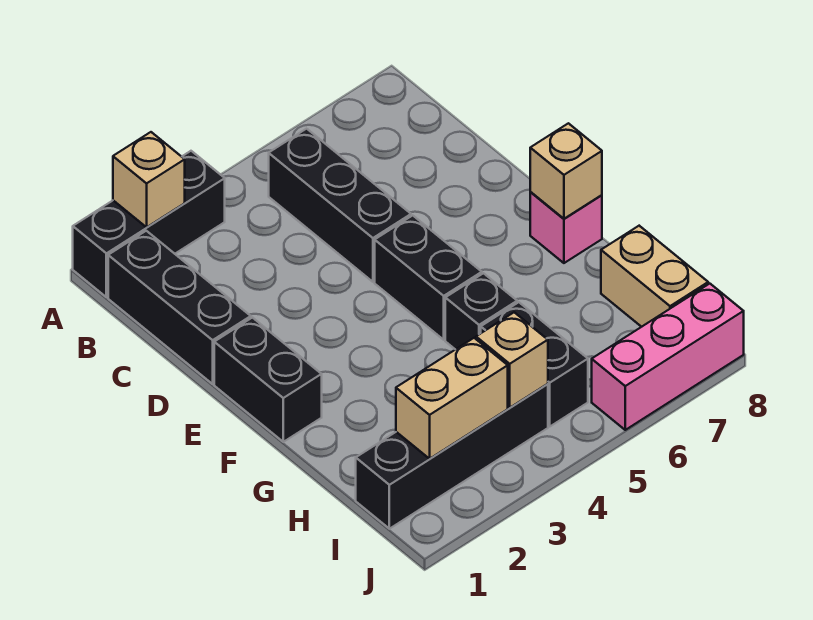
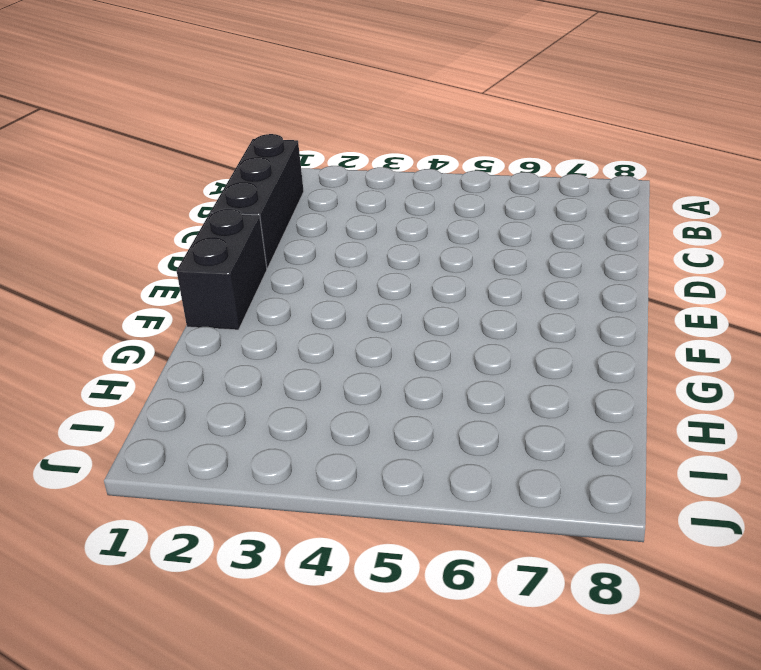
none -> black brick A1:A3 level 1
none -> black brick B5:D5 level 1
none -> black brick E5:F5 level 1

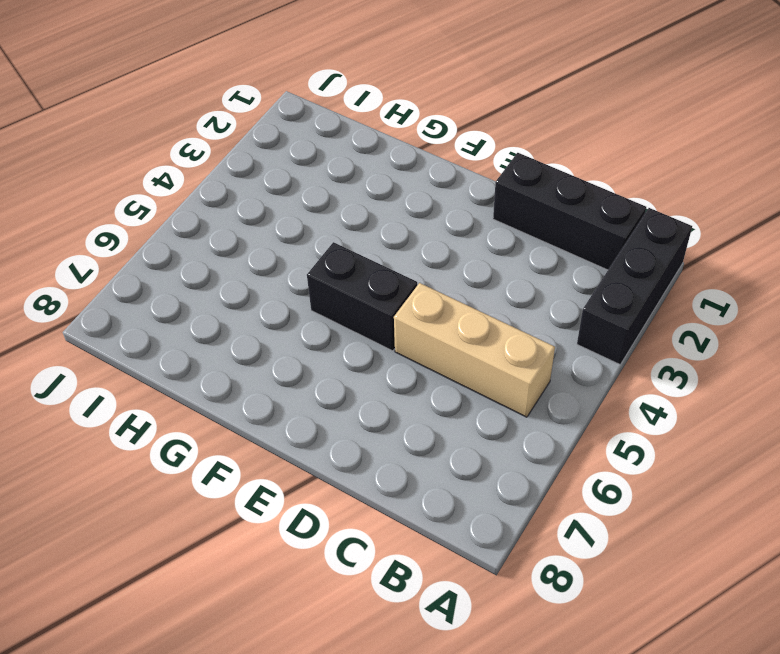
tan brick B5:D5 level 1 -> black brick B5:D5 level 1
none -> black brick E1:F1 level 1
none -> pink brick F8 level 1
none -> black brick G5 level 1

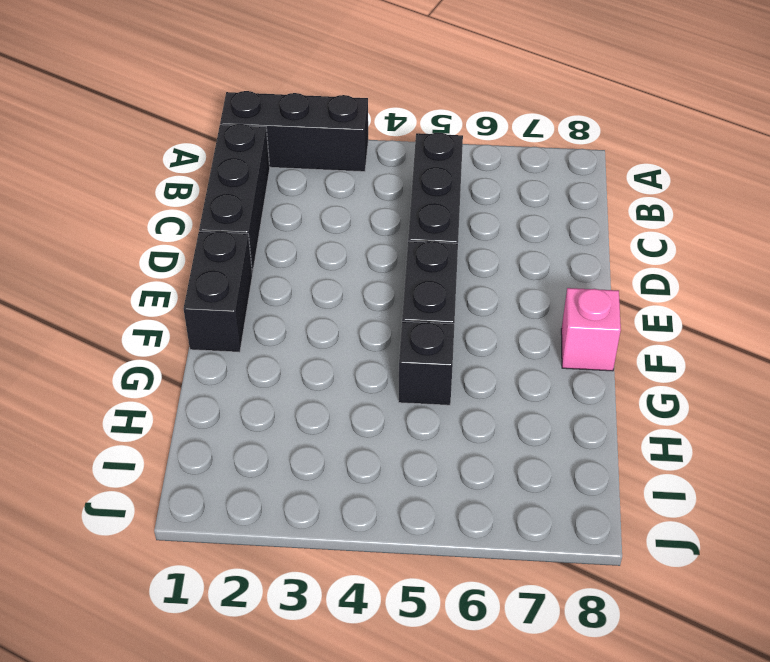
none -> black brick H5:I5 level 1
none -> tan brick H8:I8 level 1
none -> black brick I1:I4 level 1

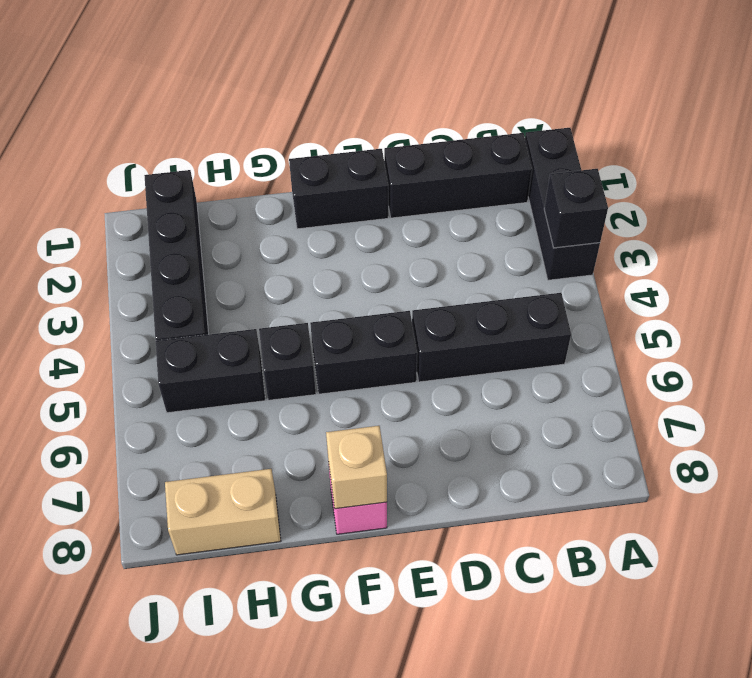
black brick A3 level 2 -> none
none -> pink brick J6:J8 level 1
none -> tan brick A2 level 2
none -> tan brick I2:I3 level 2

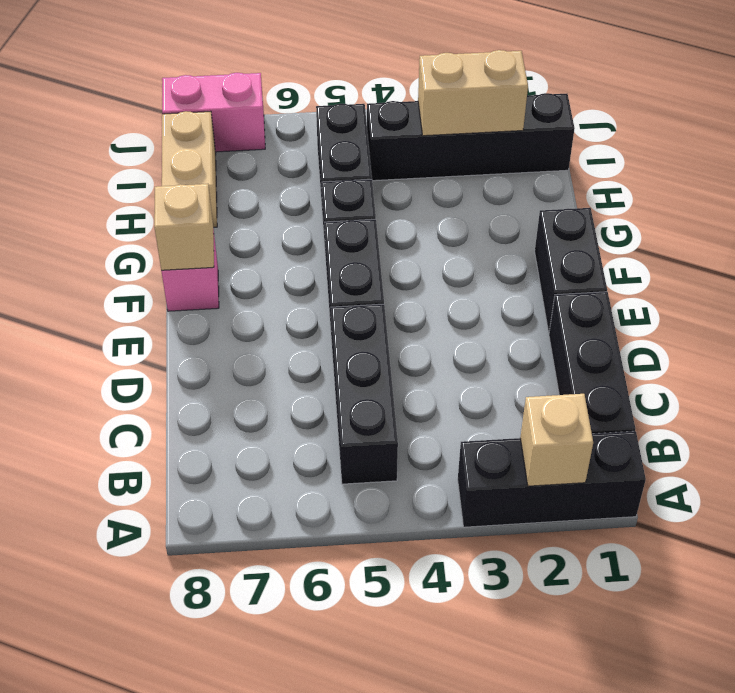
pink brick J7:J8 level 1 -> pink brick J6:J8 level 1
none -> tan brick I4 level 2

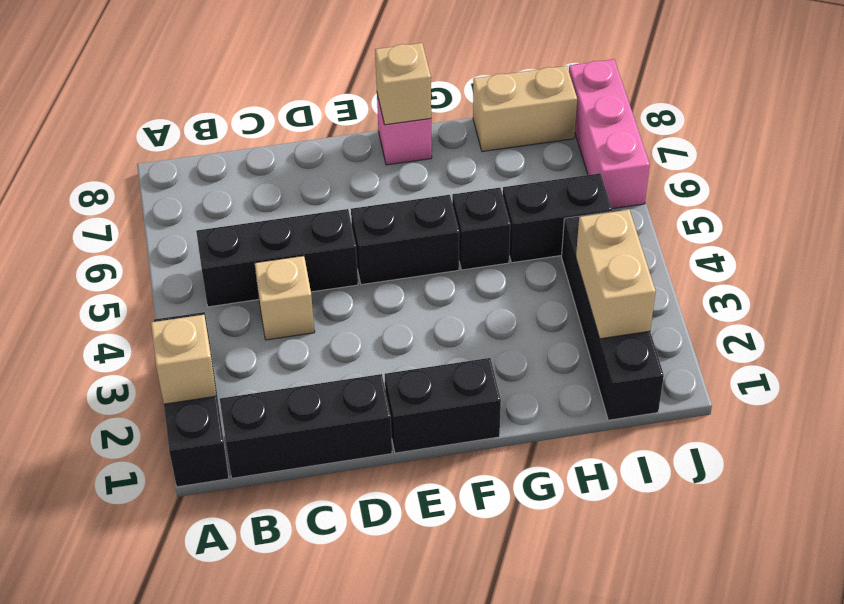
tan brick C4 level 1 -> tan brick I4 level 2

